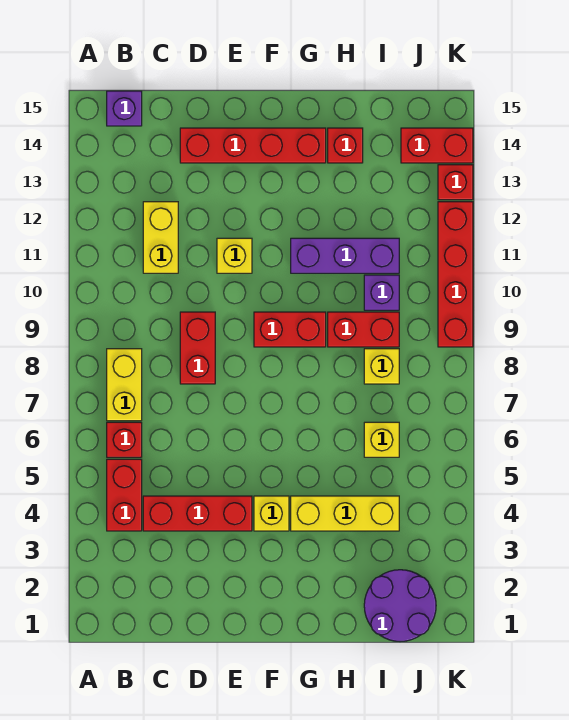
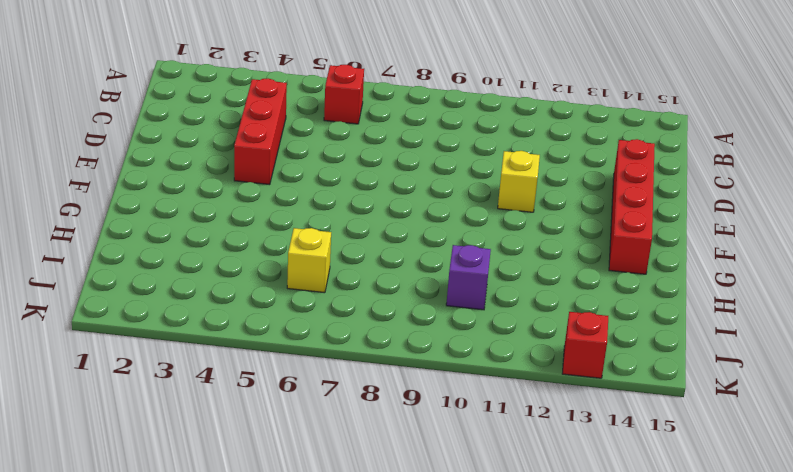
none -> red brick B4:B5 level 1
none -> yellow brick B7:B8 level 1
none -> purple brick B15 level 1

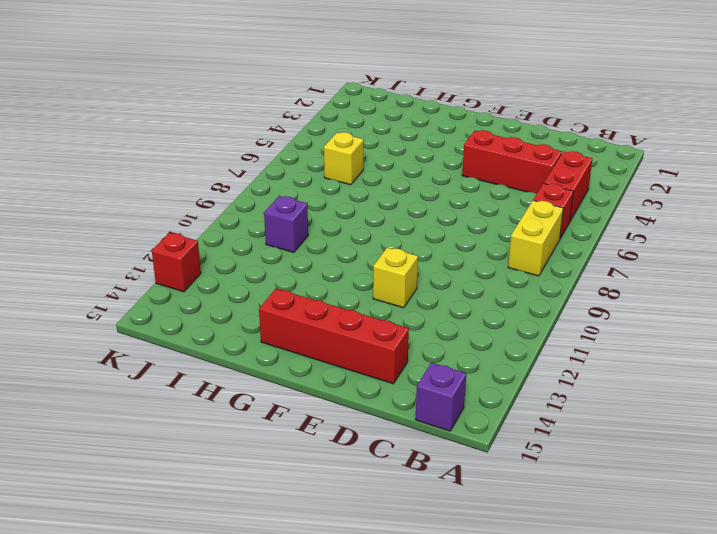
none -> yellow brick C11:C12 level 1
none -> red brick D8:D9 level 1
none -> yellow brick F4 level 1

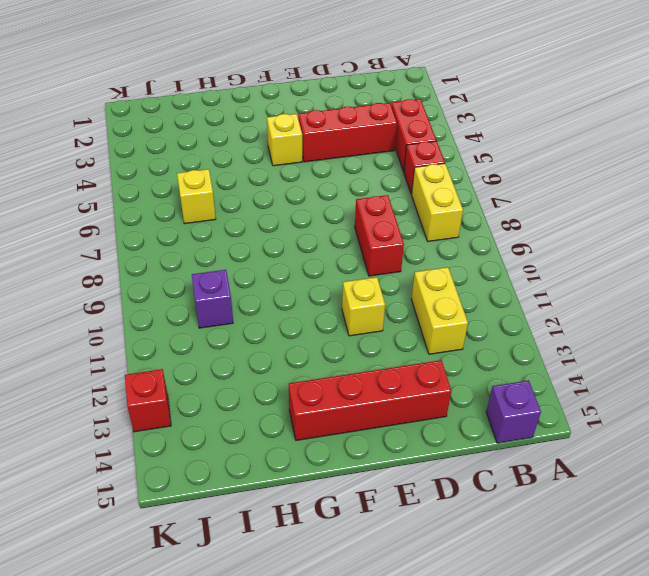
none -> red brick F9:G9 level 1
none -> yellow brick G4:I4 level 1
none -> purple brick G11:I11 level 1

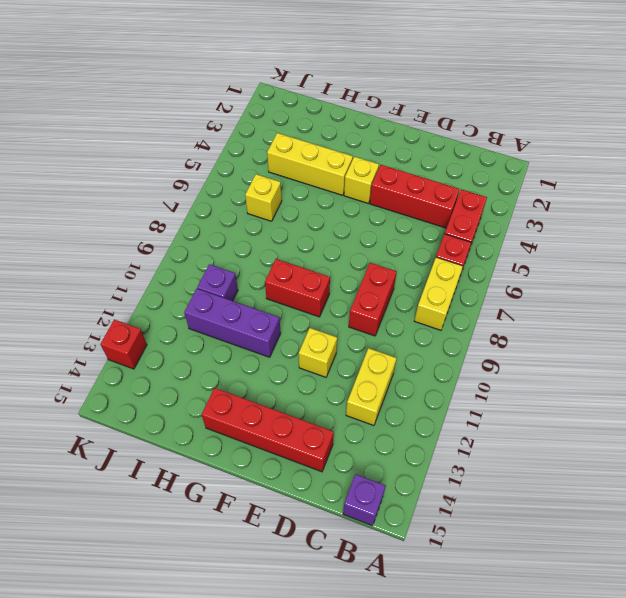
none -> red brick H9:I9 level 1
none -> red brick H14 level 1
none -> purple round brick I1:J2 level 1

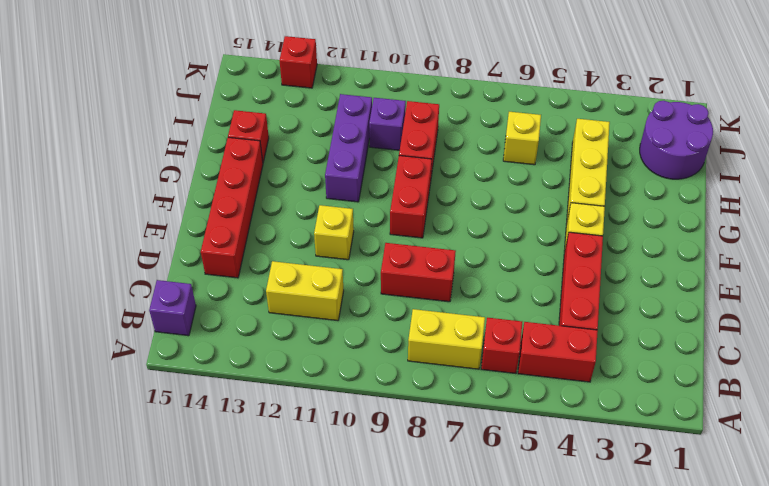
none -> yellow brick I8 level 1
none -> red brick J14:K14 level 1
none -> red brick K9:K12 level 1

